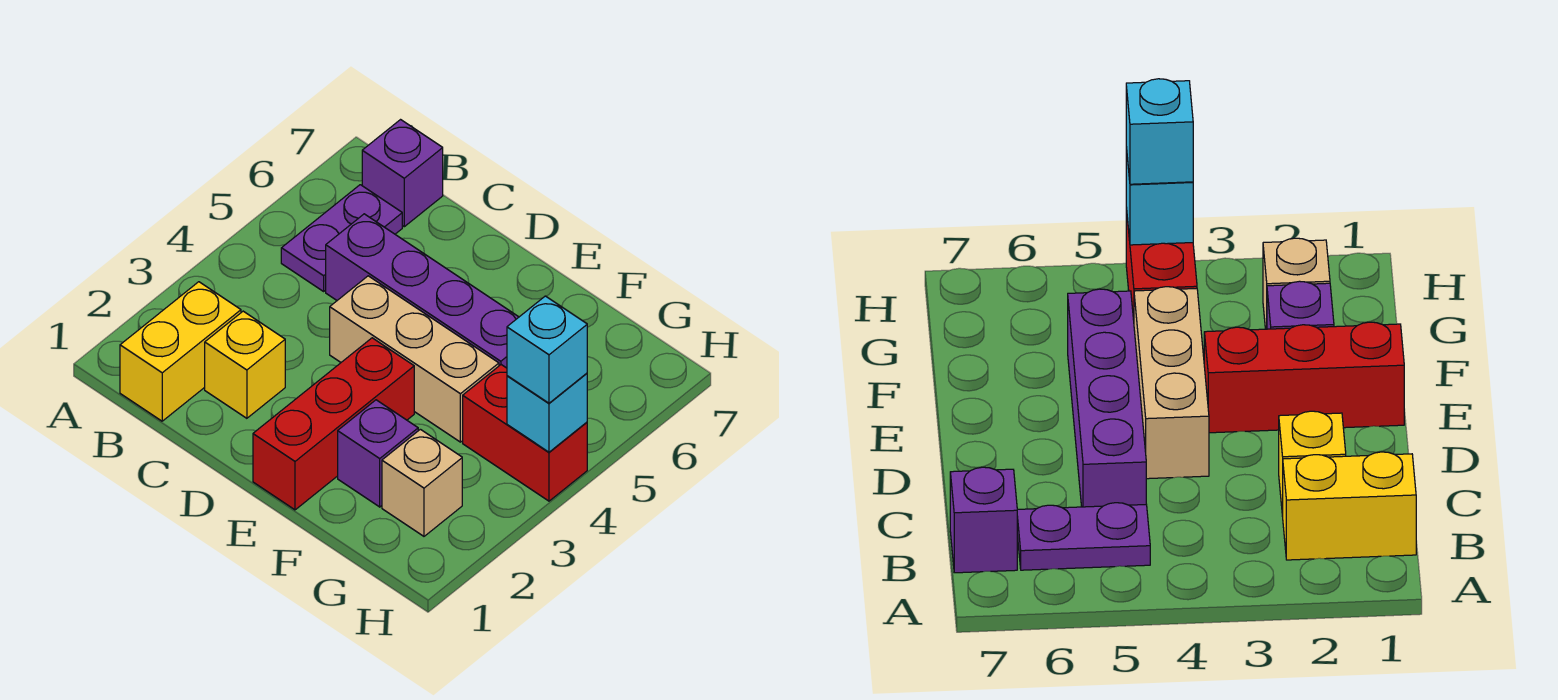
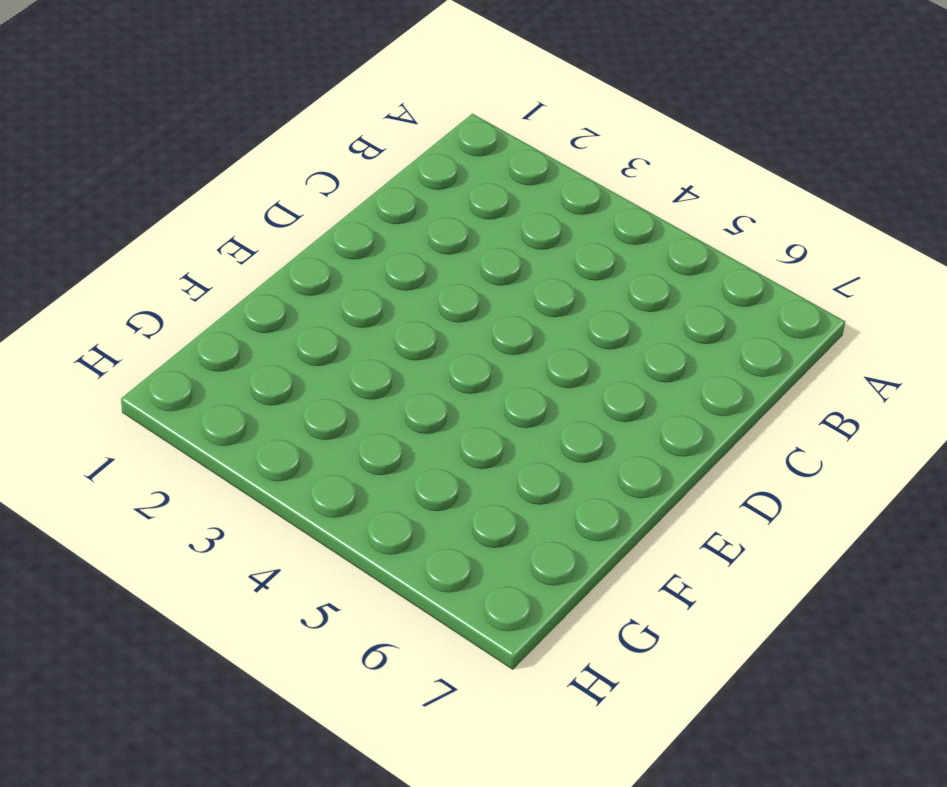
none -> yellow brick B1:B2 level 1
none -> purple plate B5:B6 level 1
none -> purple brick B7 level 1

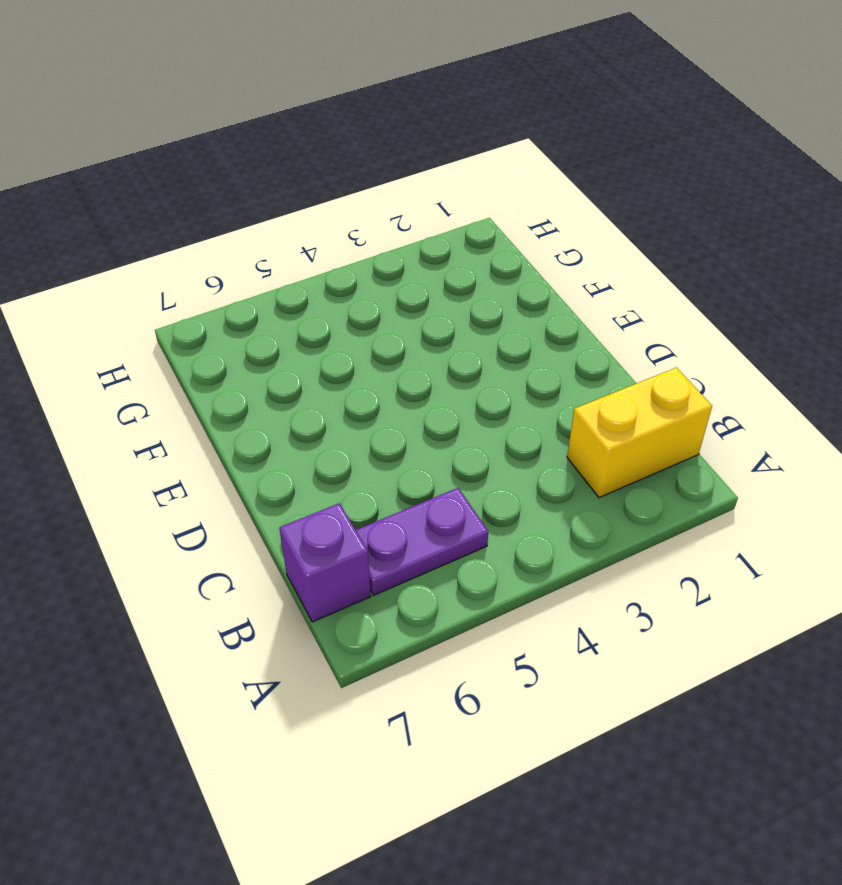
none -> yellow brick C2 level 1
none -> purple brick C5:F5 level 1
none -> tan brick D4:F4 level 1

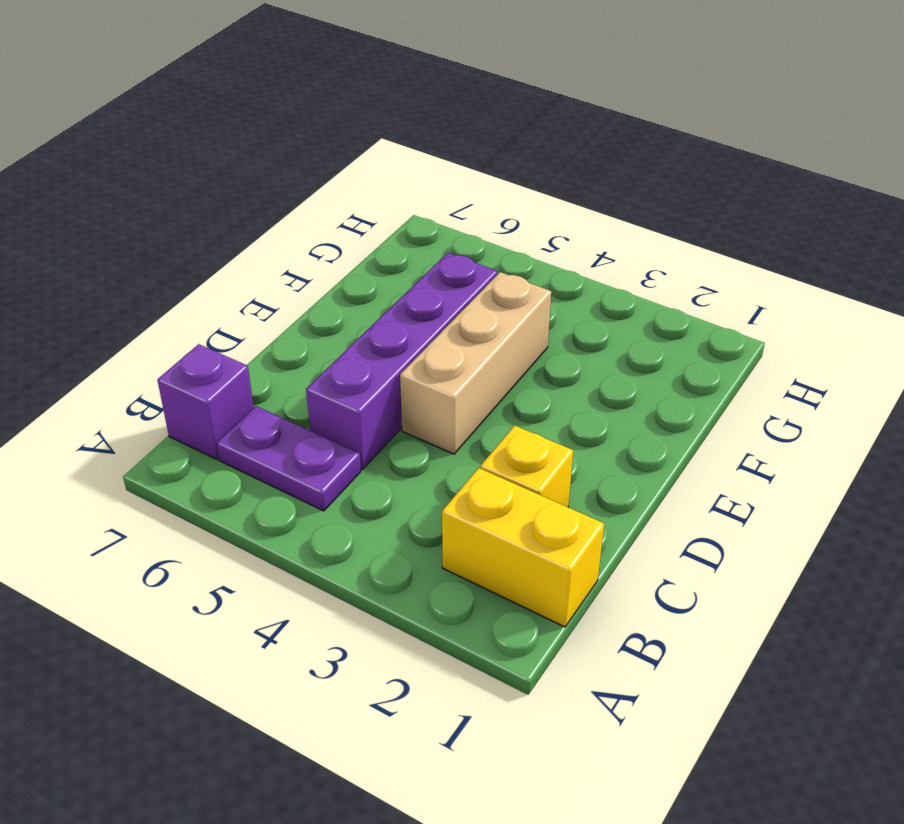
none -> red brick E1:E3 level 1
none -> purple brick F2 level 1
none -> tan brick G2 level 1

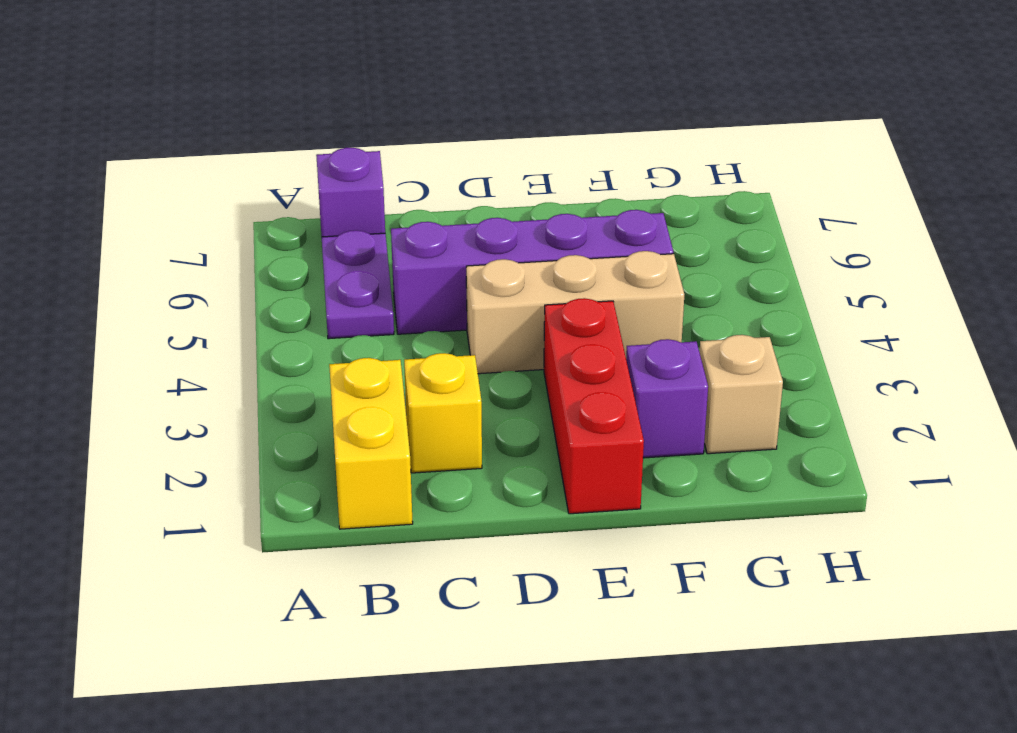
none -> red brick G4:H4 level 1
none -> cyan brick H4 level 2
none -> cyan brick H4 level 3

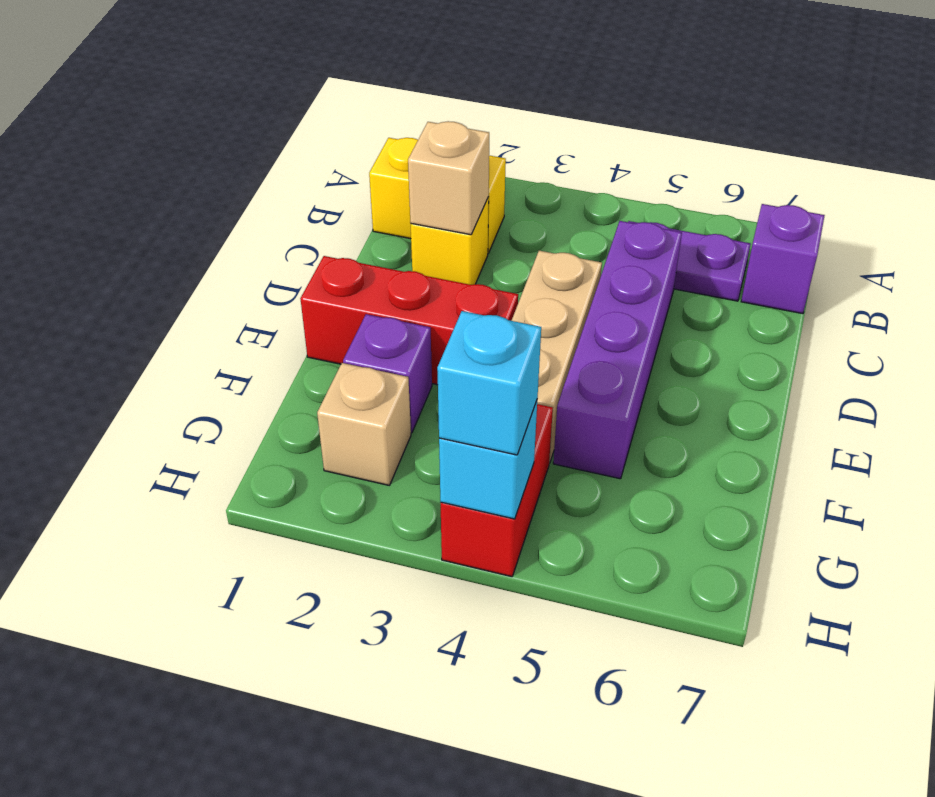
tan brick C2 level 2 -> none

